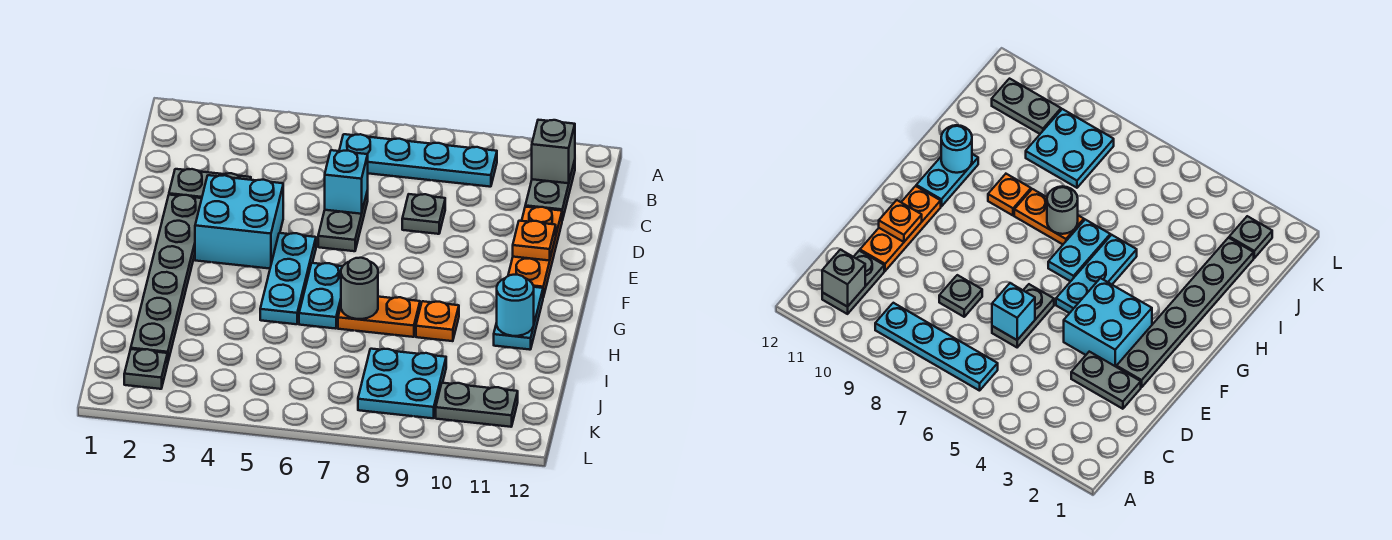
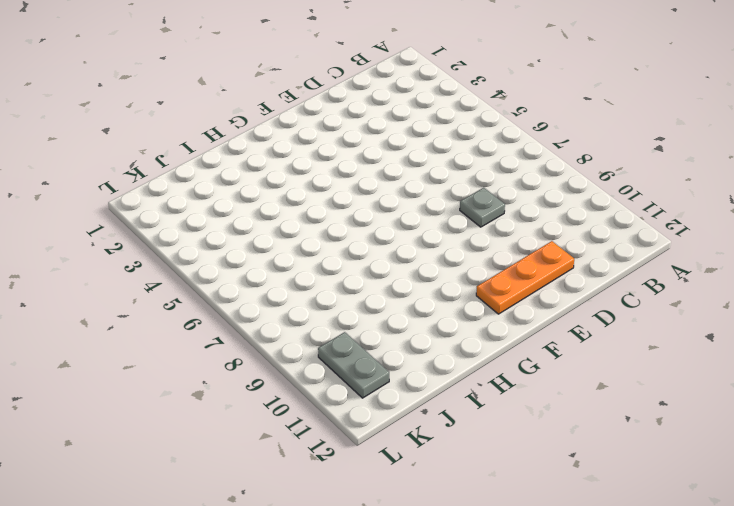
none -> cyan plate B6:B9 level 1
none -> grey plate B11:C11 level 1
none -> grey plate D2:D3 level 1

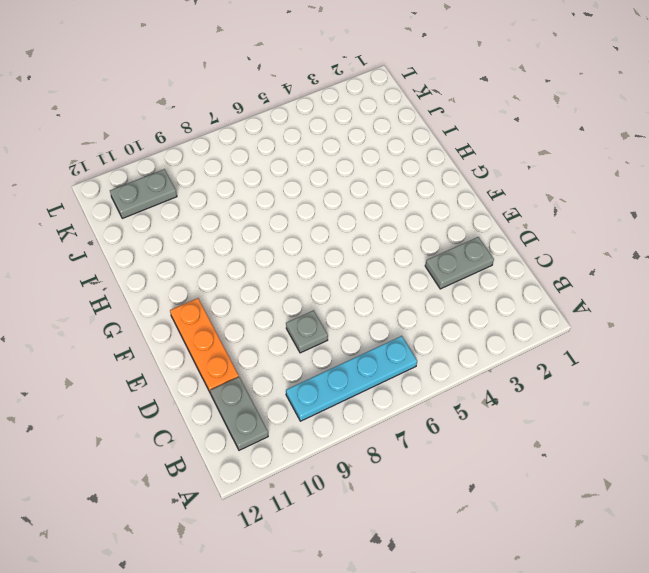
none -> grey plate D6:E6 level 1
none -> grey plate E2:J2 level 1
none -> cyan brick E3:F4 level 1

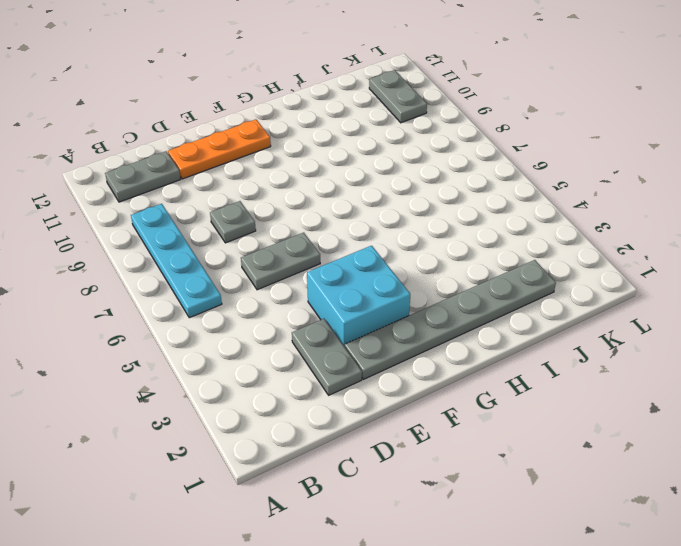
none -> cyan plate F5:H5 level 1
none -> cyan plate G6:H6 level 1
none -> cyan plate G11:H11 level 1

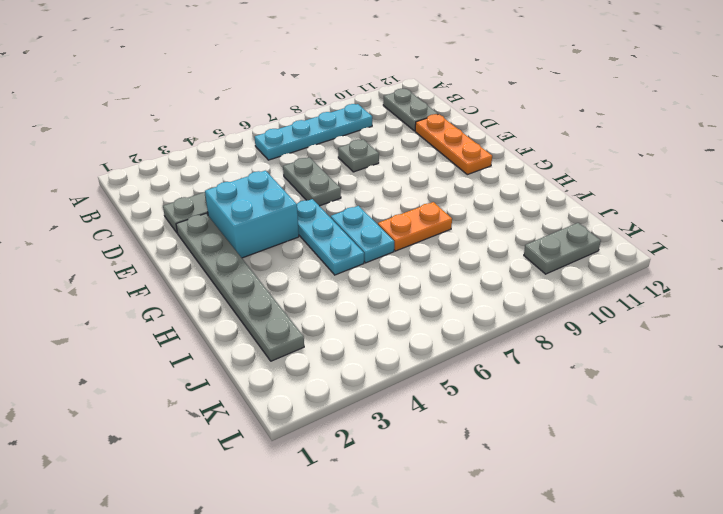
none -> cyan plate G11:H11 level 1
none -> orange plate H9 level 1
none -> cyan plate J8:K9 level 1

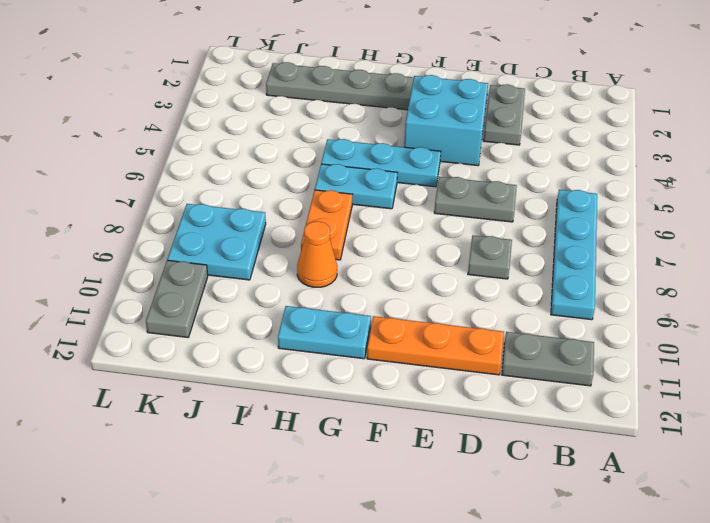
orange cone H9 level 1 -> orange plate H9 level 1
none -> grey plate K2 level 1
none -> grey brick B11 level 2
none -> cyan brick D6 level 2

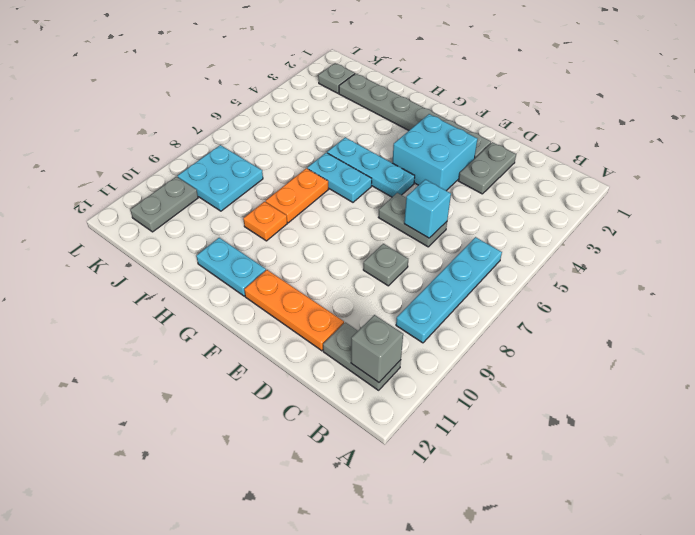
none -> orange plate E11 level 2
none -> grey round brick H7 level 2
none -> cyan round brick H11 level 2

